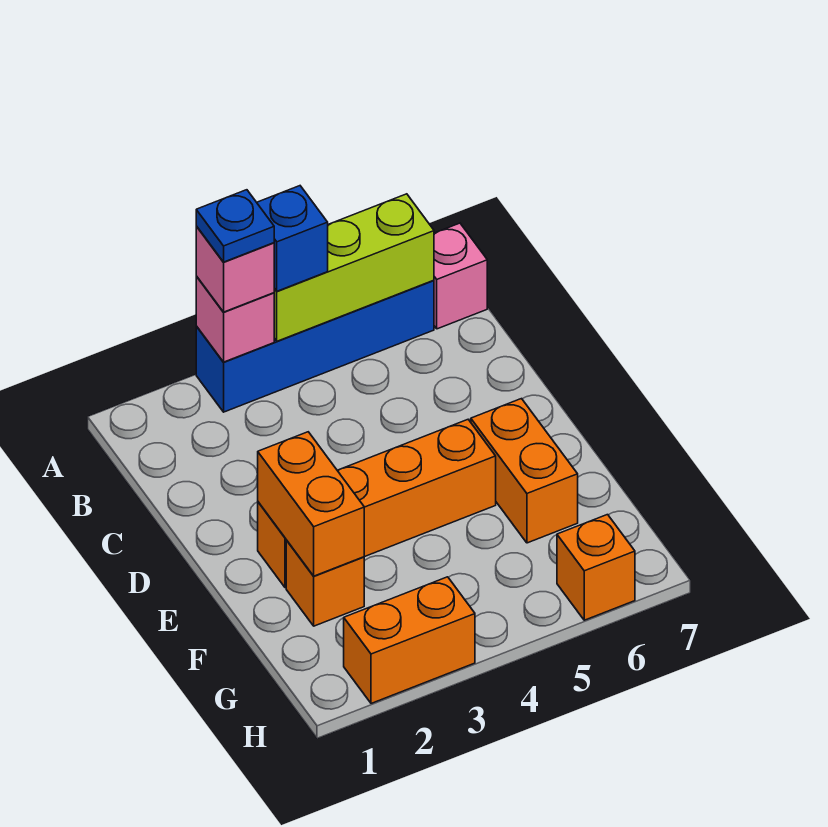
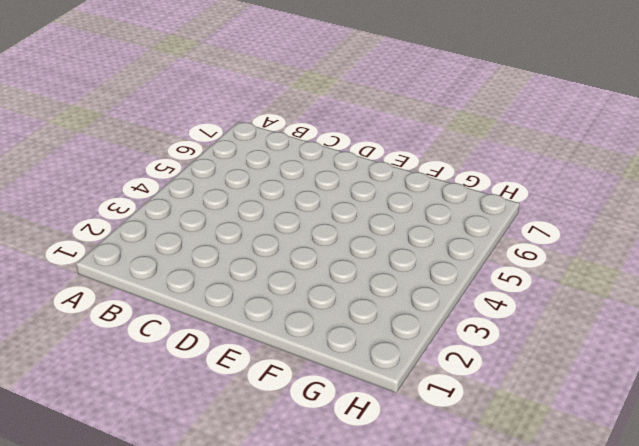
none -> blue brick A3:A6 level 1
none -> pink brick A7 level 1
none -> orange brick E2:E5 level 1

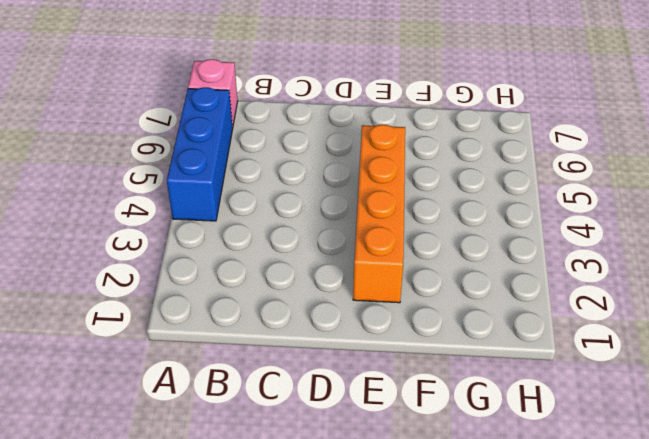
blue brick A4:A6 level 1 -> blue brick A3:A6 level 1
none -> orange brick E6:F6 level 1
none -> orange brick F2 level 1
none -> orange brick H2:H3 level 1

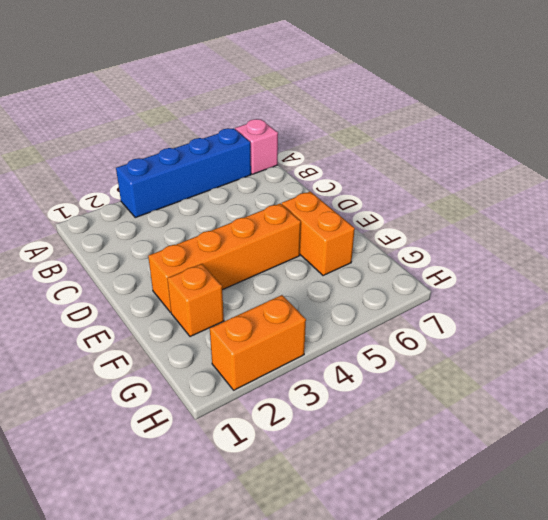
none -> orange brick H6 level 1
none -> pink brick A3 level 2
none -> lime brick A4:A6 level 2

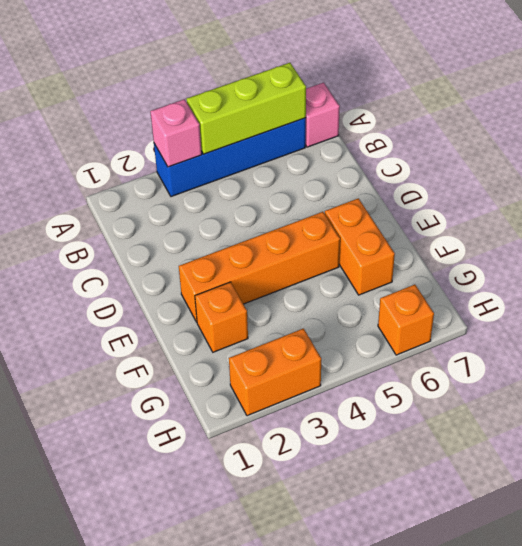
none -> orange brick E2:F2 level 2
none -> pink brick A3 level 3
none -> blue brick A4 level 3

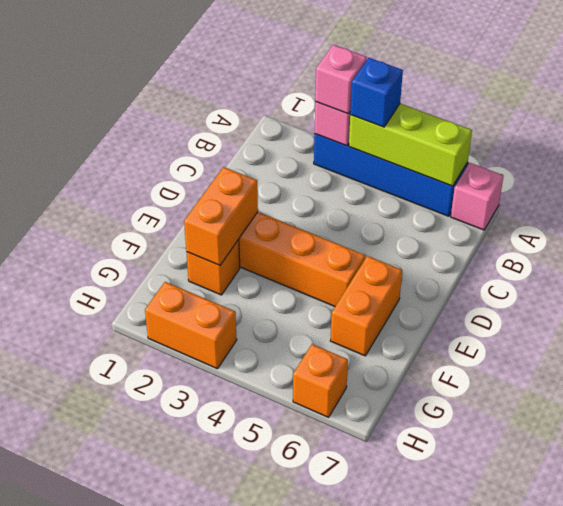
none -> blue plate A3 level 4

